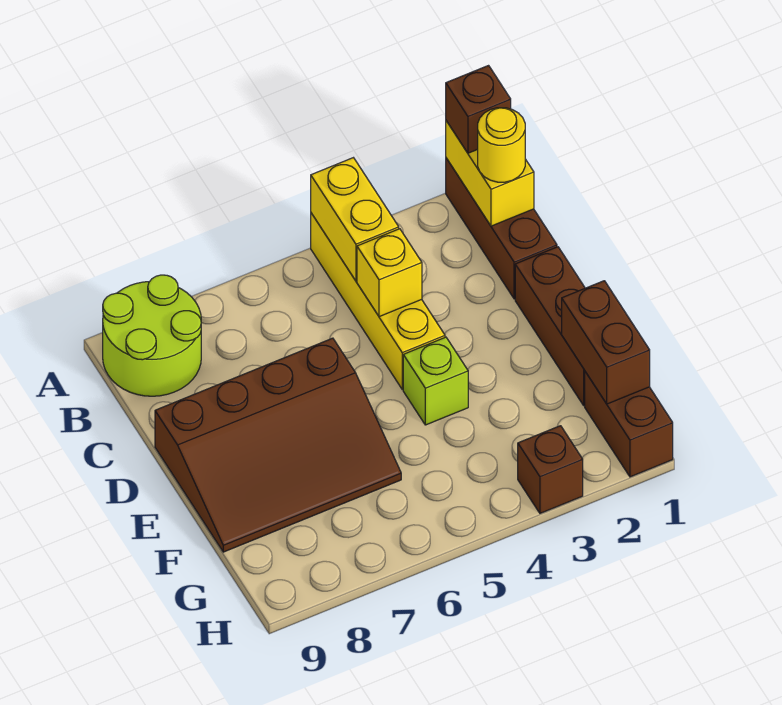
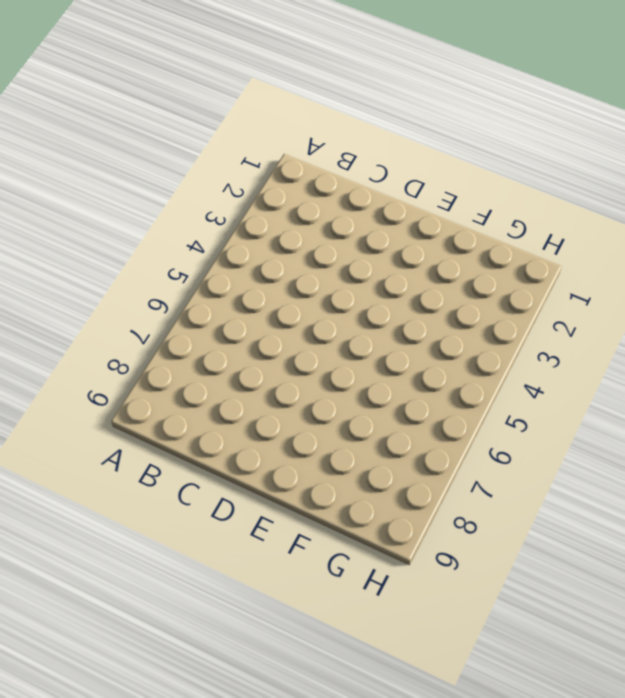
none -> brown brick A1:C1 level 1
none -> yellow brick A4:D4 level 1
none -> lime round brick A8:B9 level 1

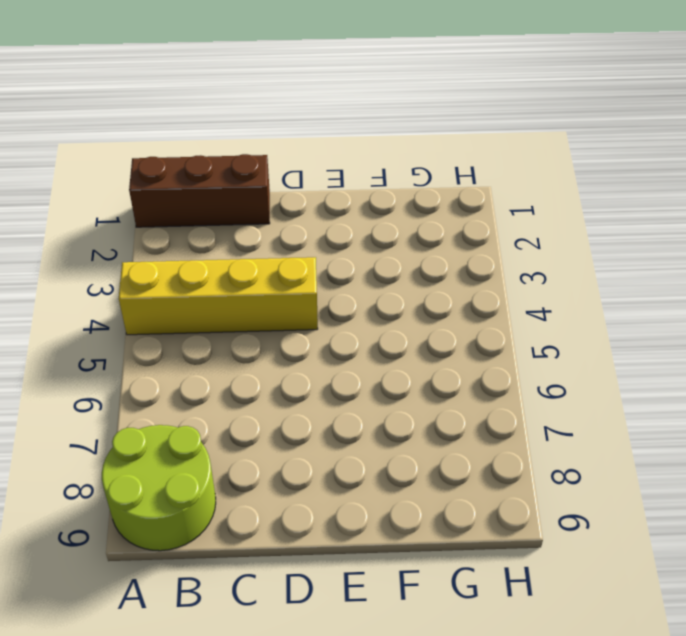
none -> brown brick D1:F1 level 1
none -> brown slope D6:F9 level 1 top D
none -> lime brick E4 level 1

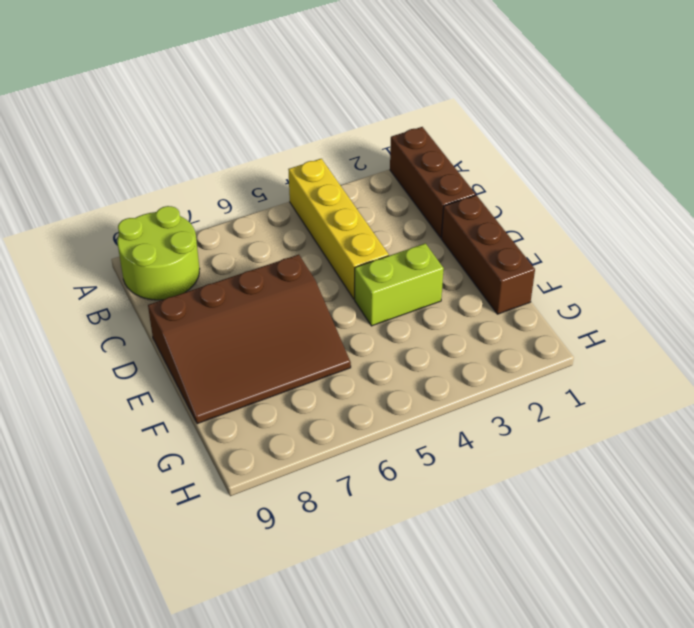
lime brick E3:E4 level 1 -> lime brick E4 level 1
none -> brown brick G1:H1 level 1
none -> brown brick H3 level 1
none -> yellow brick A1:B1 level 2

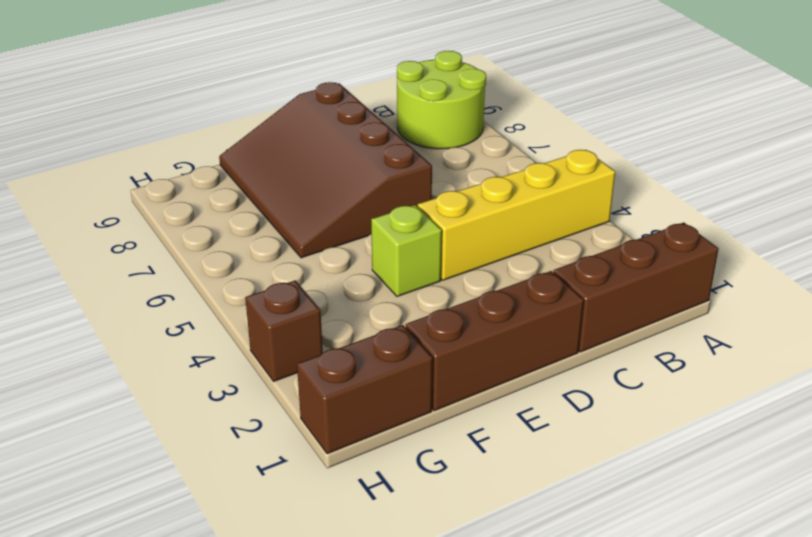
none -> yellow brick A1:B1 level 2
none -> yellow brick A4:B4 level 2
none -> yellow brick C4 level 2

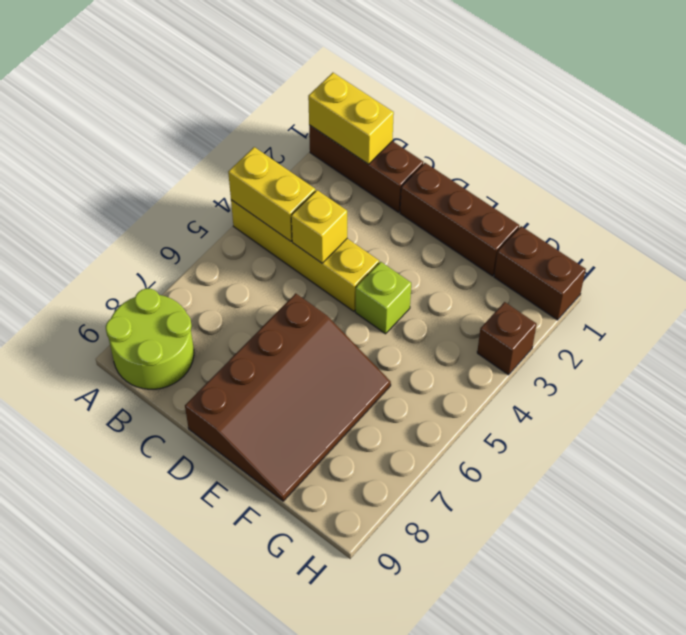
none -> brown brick F1:G1 level 2
none -> brown brick A1 level 3
none -> yellow round brick B1 level 3

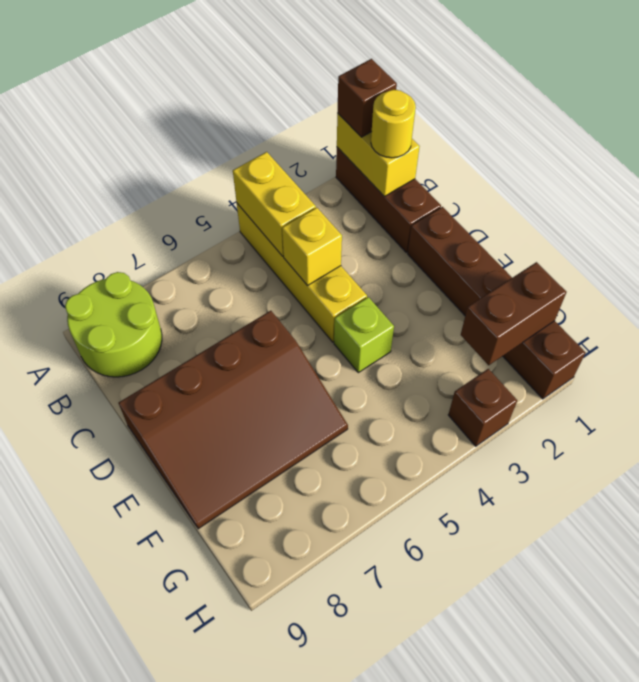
brown brick G1:G2 level 2 -> brown brick F1:G1 level 2

